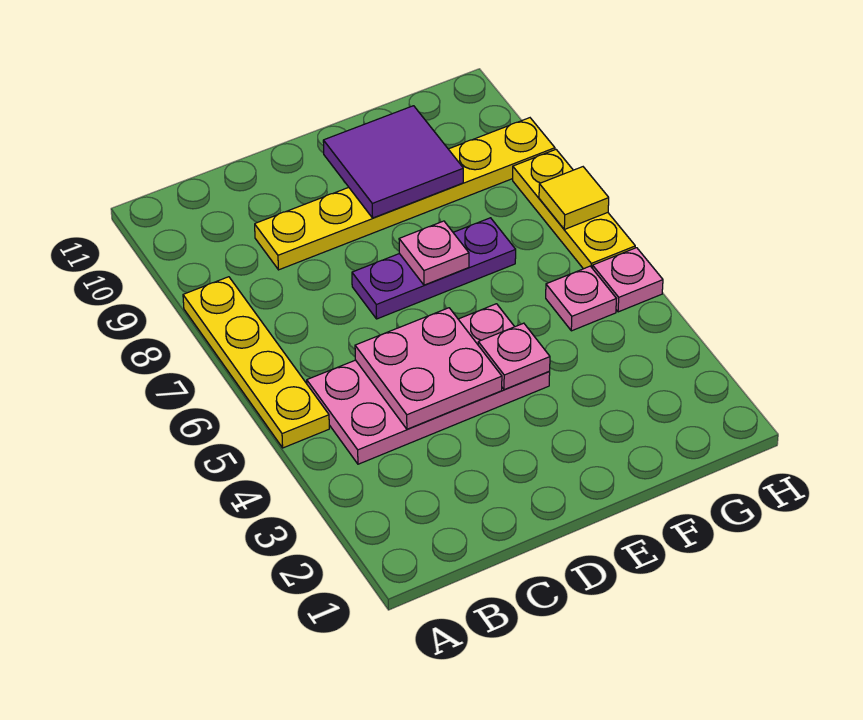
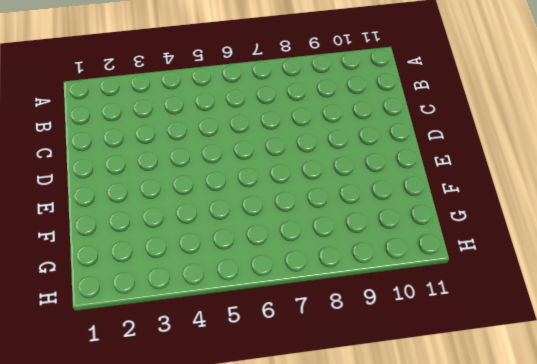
none -> yellow plate A5:A8 level 1
none -> pink plate B4:E5 level 1
none -> yellow plate C9:H9 level 1

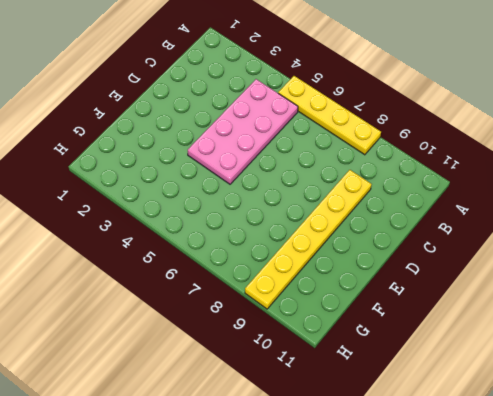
none -> purple plate D7:F7 level 1
none -> pink plate G5 level 1
none -> pink plate H5 level 1

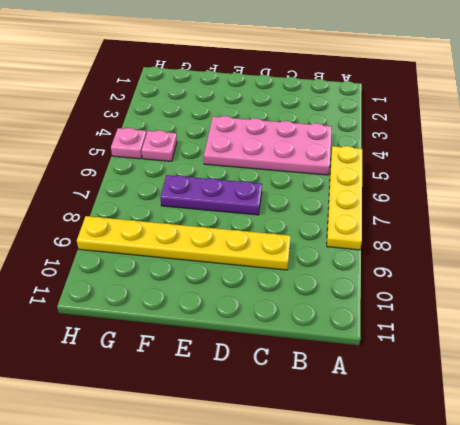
none -> yellow plate H6:H8 level 1
none -> pink plate C4:D5 level 2
none -> pink plate E4 level 2

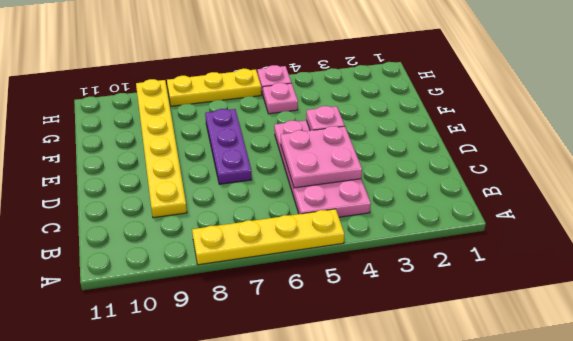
none -> pink plate E7 level 2
none -> purple tile E9:F10 level 2
none -> yellow tile H7 level 2

